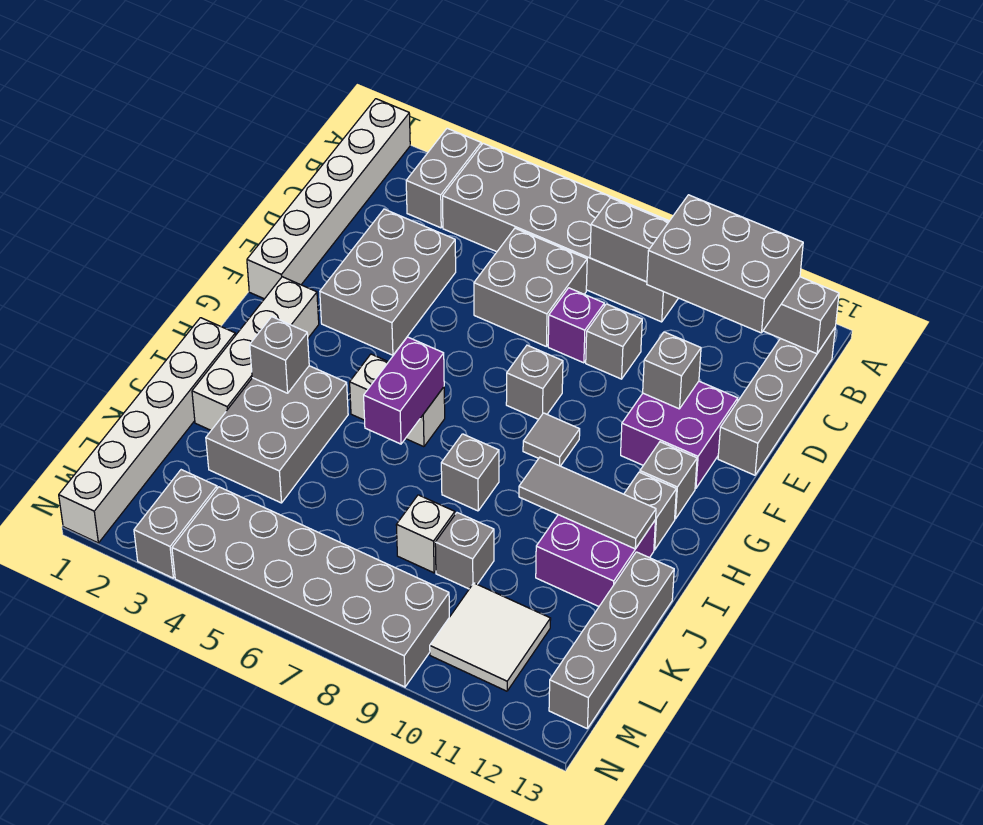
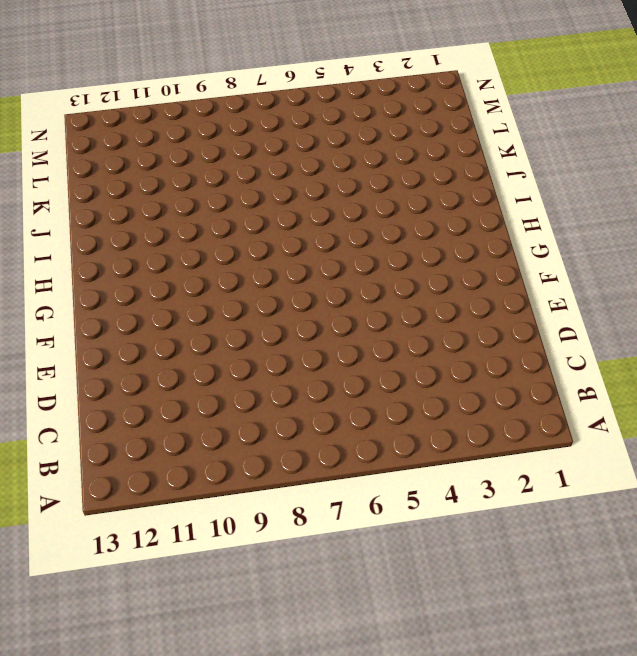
none -> white brick A1:F1 level 1
none -> grey brick A3:B3 level 1
none -> grey brick A4:B9 level 1
none -> grey brick B13:E13 level 1

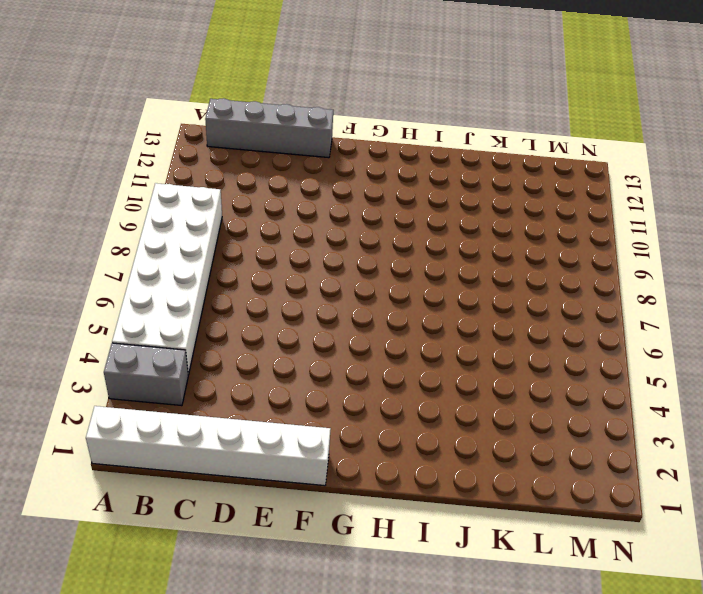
white brick A4:B9 level 1 -> grey brick A4:B9 level 1
none -> grey brick C6:D7 level 1
none -> grey brick D3:F4 level 1
none -> purple brick D8 level 1
none -> grey brick D9 level 1

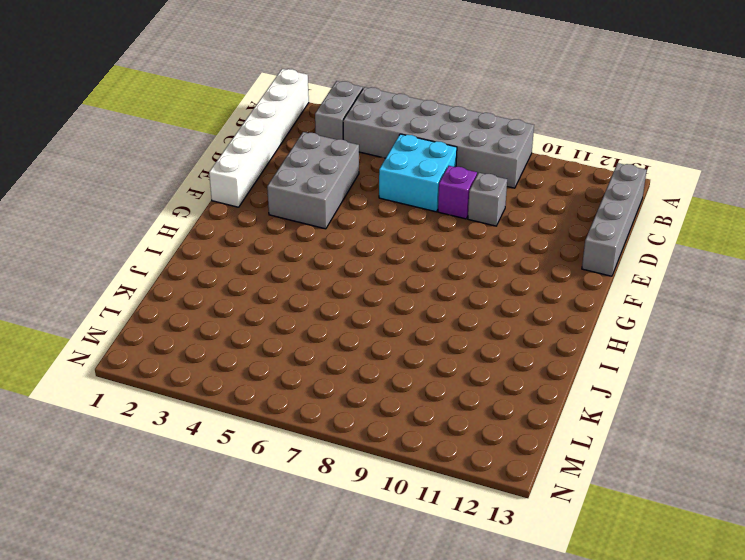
cyan brick C6:D7 level 1 -> grey brick C6:D7 level 1
none -> purple brick E11:F12 level 1
none -> grey brick F8 level 1
none -> white brick G2:J2 level 1
none -> grey tile G9 level 1

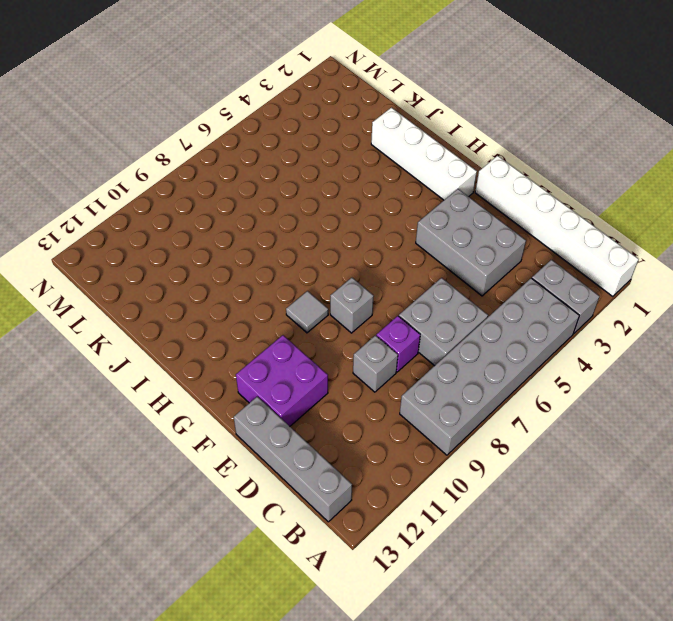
none -> grey brick G12 level 1
none -> white brick H5:H6 level 1
none -> grey brick H12 level 1
none -> white brick I1:N1 level 1

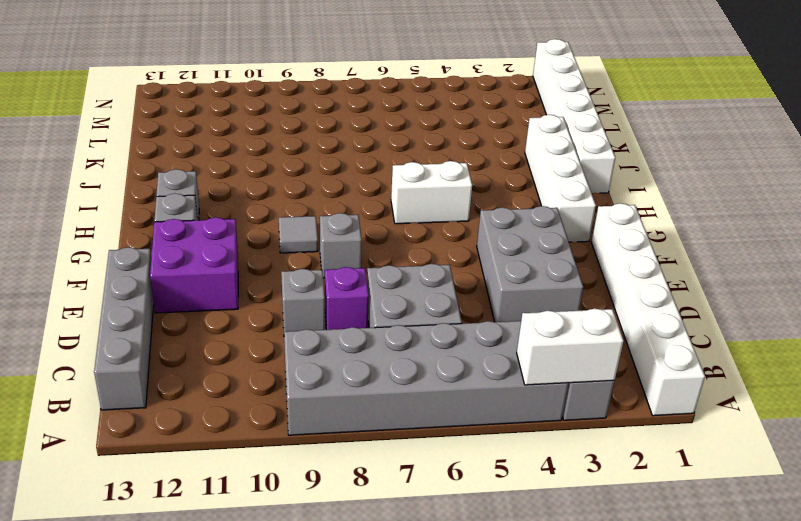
white brick A3:A4 level 2 -> none
none -> grey brick I3:K4 level 1
none -> grey brick I8 level 1
none -> purple brick I11:J12 level 1
none -> grey brick J13:M13 level 1

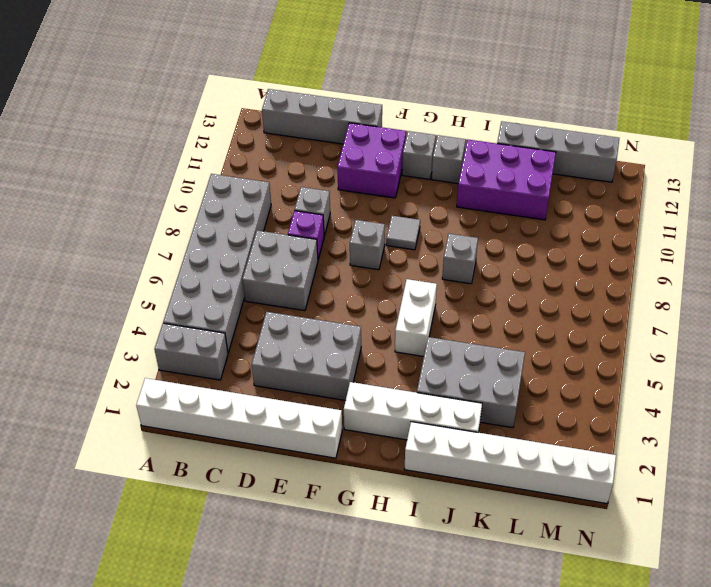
purple brick I11:K12 level 1 -> purple brick I11:J12 level 1
none -> white brick K8 level 1
none -> grey brick K9 level 1
none -> white tile L10:M11 level 1
none -> grey brick M3:N3 level 1

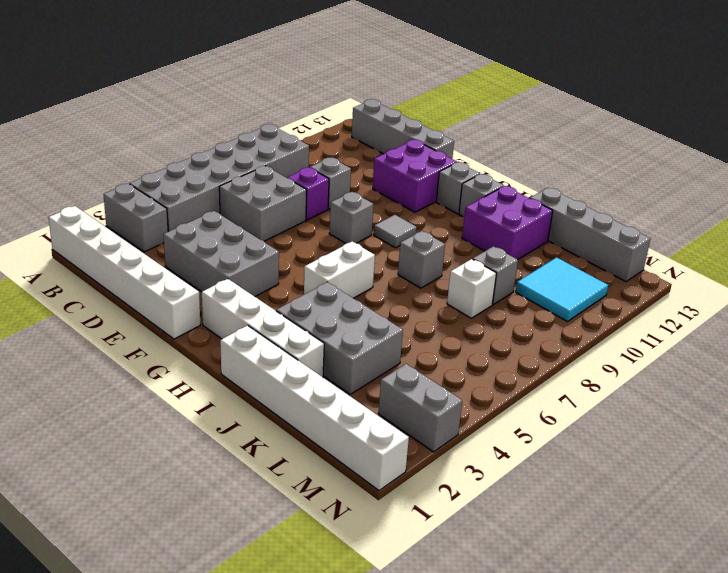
cyan tile L10:M11 level 1 -> white tile L10:M11 level 1
none -> grey brick M4:N9 level 1
none -> grey brick B8:B13 level 2
none -> grey brick E11 level 2
none -> purple brick H6:I6 level 2

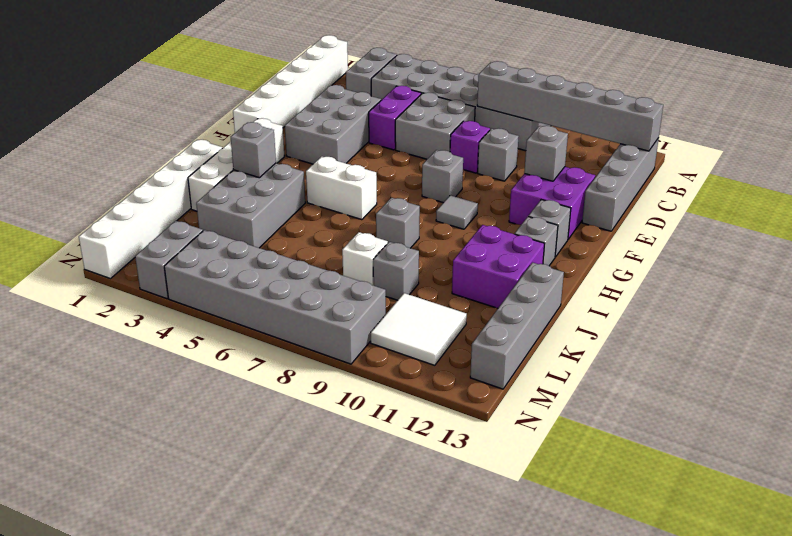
purple brick C5:D5 level 1 -> purple brick H6:I6 level 2
none -> grey tile I10:I12 level 2
none -> grey brick B10:C12 level 3

